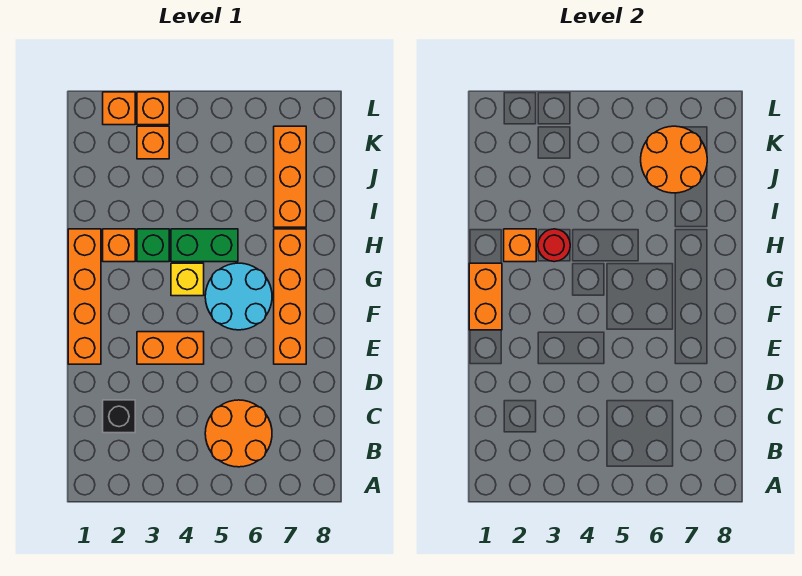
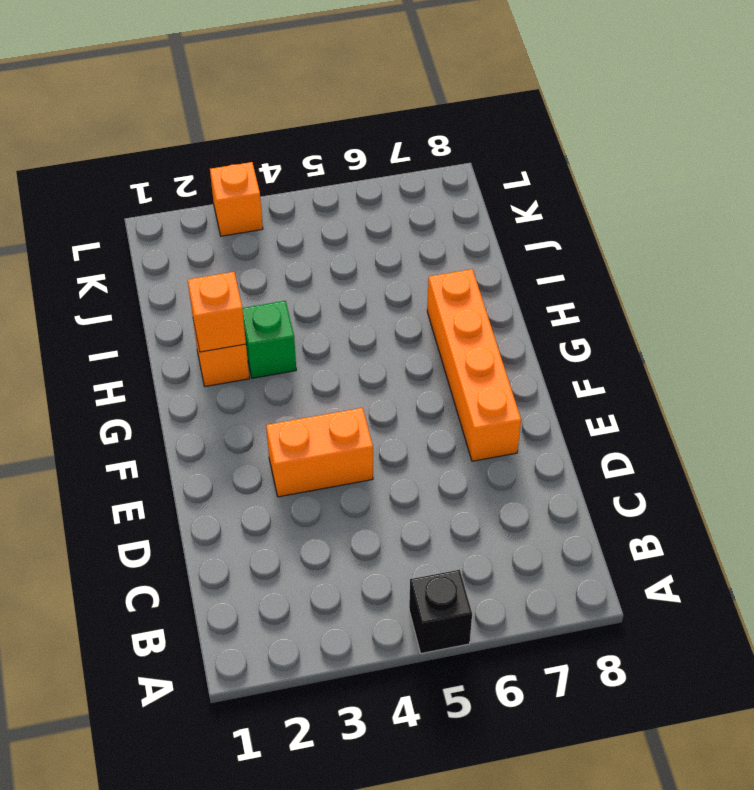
black brick A5 level 1 -> black brick C2 level 1
none -> orange round brick B5:C6 level 1
none -> orange brick E1:H1 level 1
none -> cyan round brick F5:G6 level 1

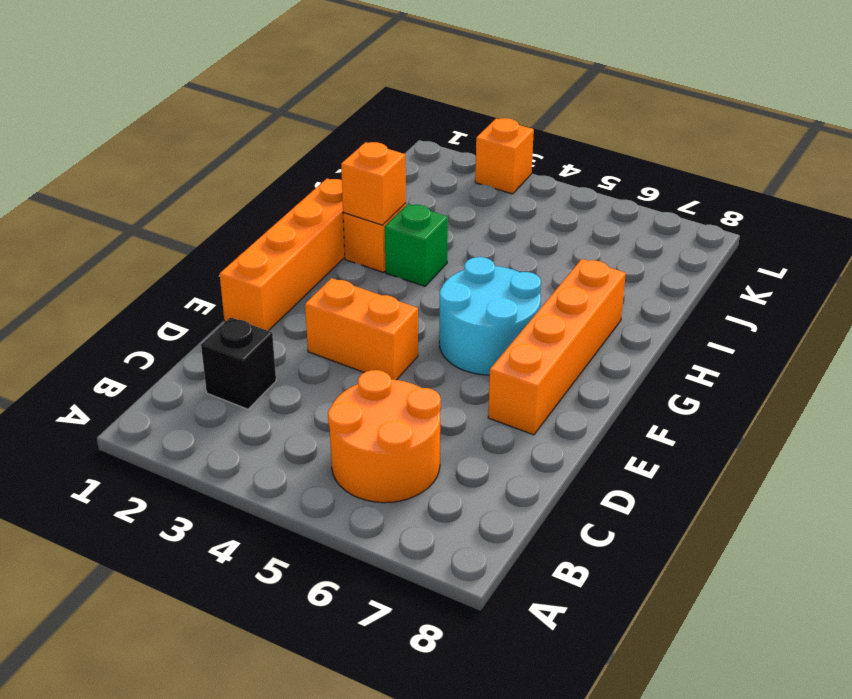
none -> yellow brick G4 level 1
none -> green brick H4:H5 level 1
none -> orange brick I7:K7 level 1

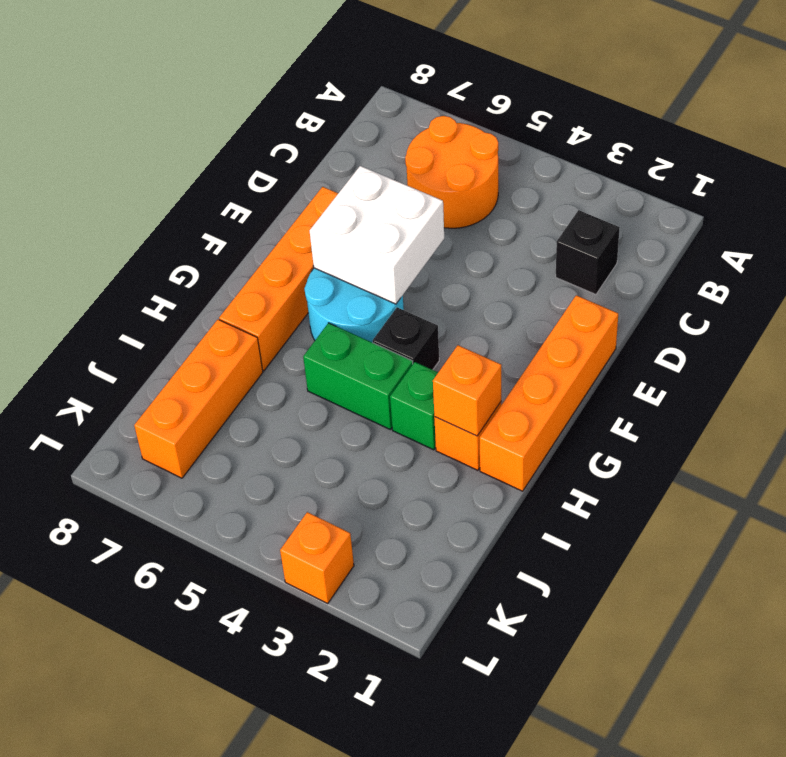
white brick E5:F6 level 2 -> none
black brick G4 level 1 -> yellow brick G4 level 1
none -> orange brick E3:E4 level 1
none -> orange brick K3 level 1
none -> orange brick L2 level 1

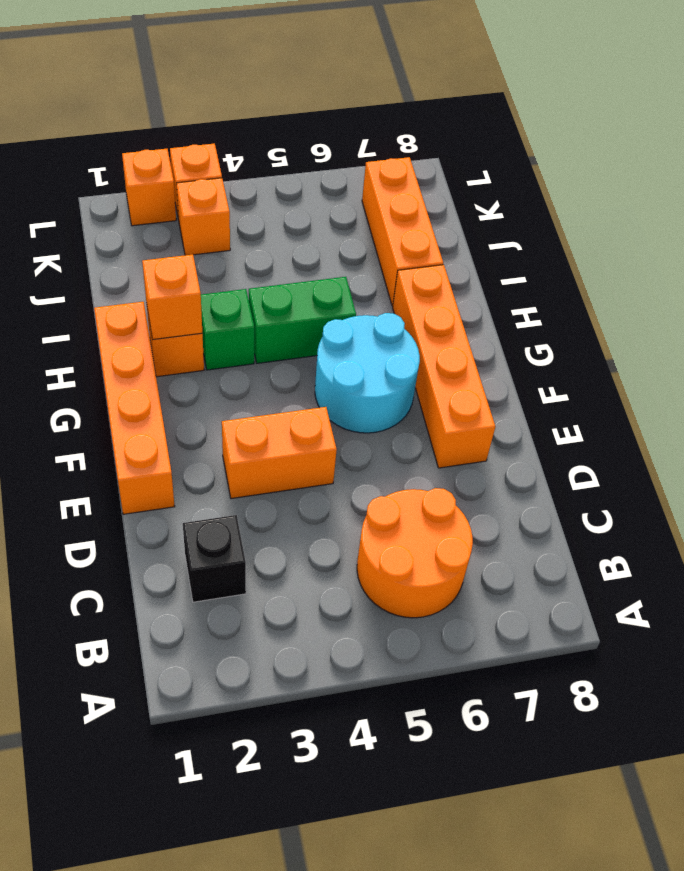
none -> yellow brick G4 level 1
none -> orange brick F1:G1 level 2
none -> red round brick H3 level 2

